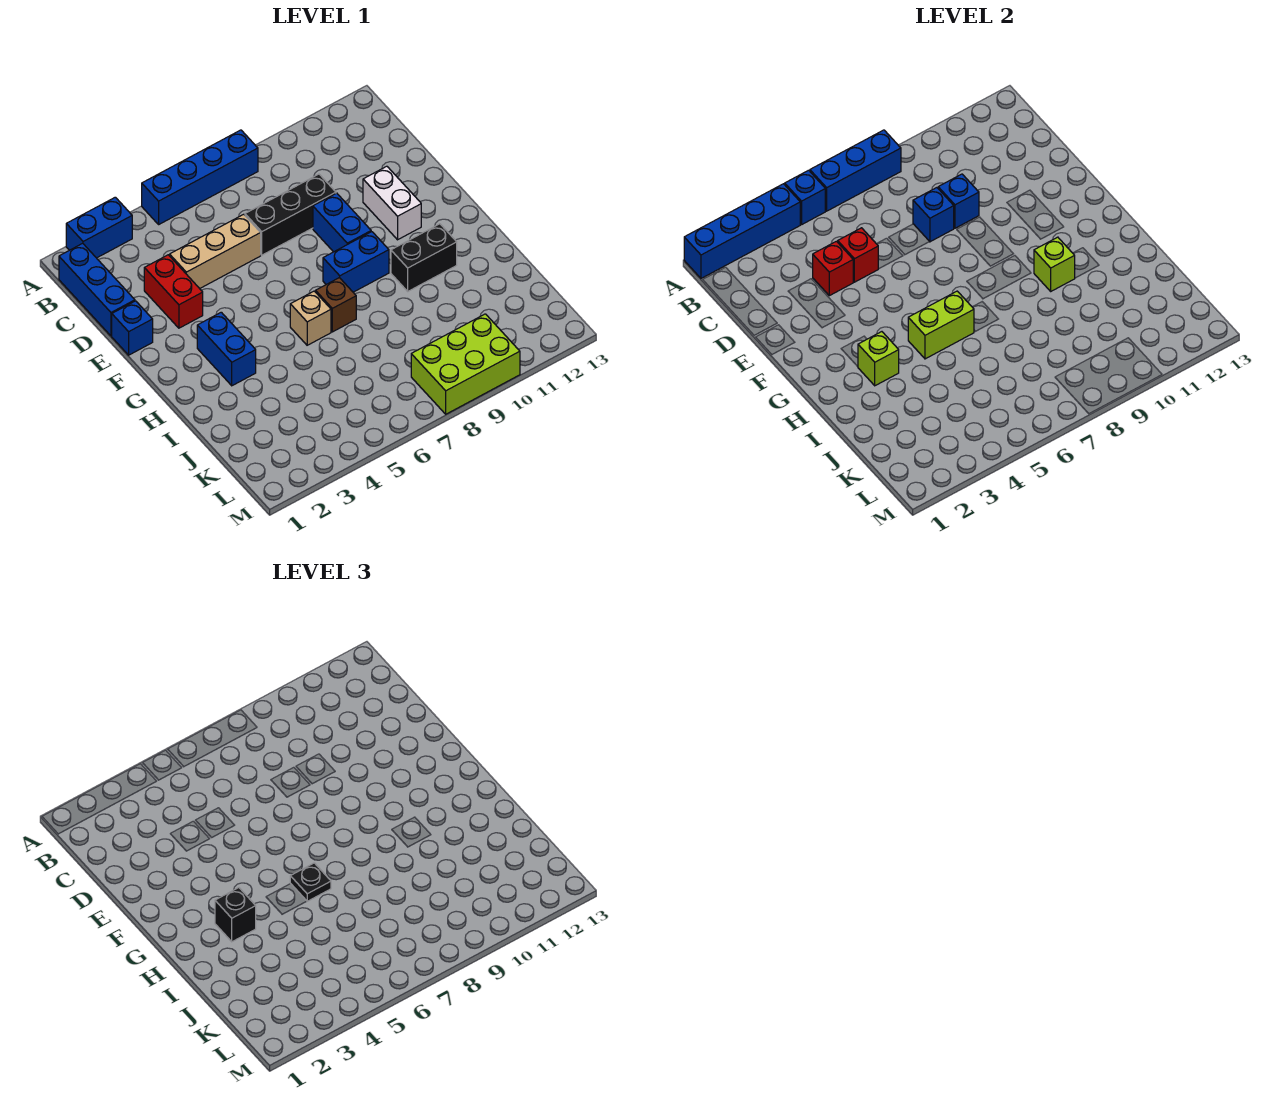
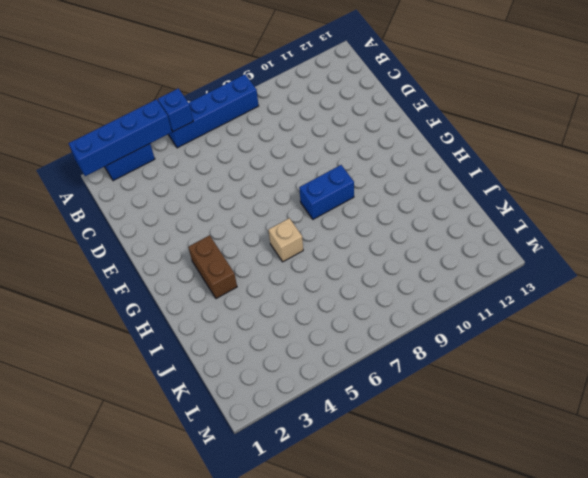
brown brick G3:H3 level 1 -> blue brick G3:H3 level 1
none -> blue brick B1:D1 level 1
none -> red brick D3:E3 level 1
none -> tan brick D4:D6 level 1

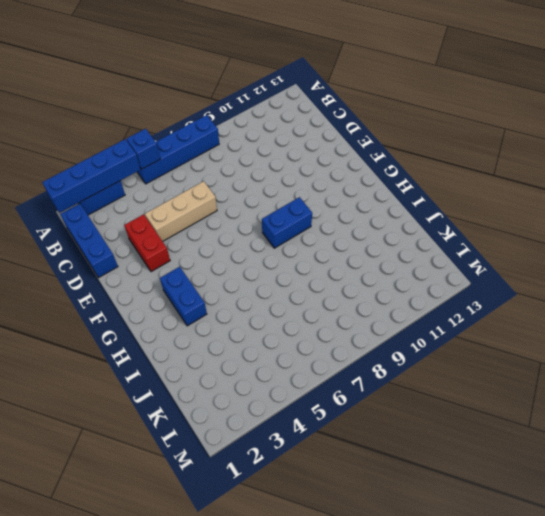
none -> black brick D7:D9 level 1
none -> blue brick E1 level 1
none -> blue brick E9:F9 level 1

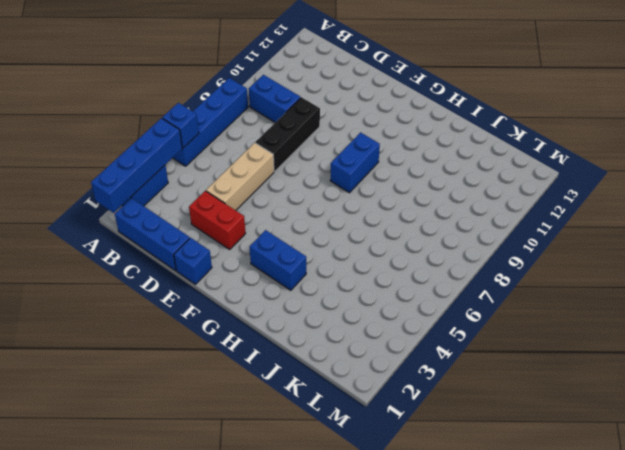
blue brick B9:C9 level 1 -> blue brick E9:F9 level 1
none -> white brick E11:F11 level 1
none -> tan brick H6 level 1
none -> brown brick H7 level 1

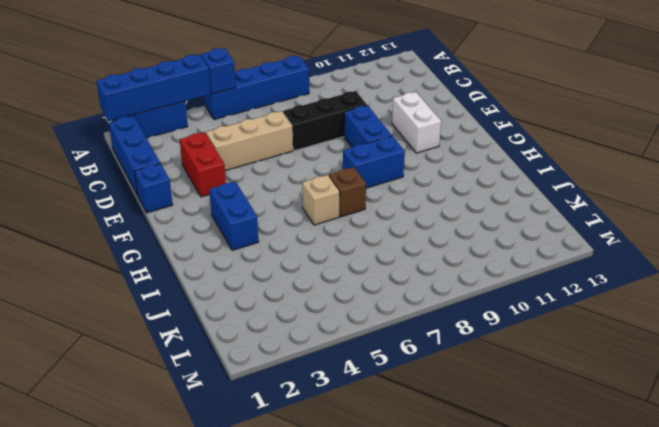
none -> black brick H10:H11 level 1
none -> lime brick L8:M10 level 1
none -> blue brick A6:A8 level 2

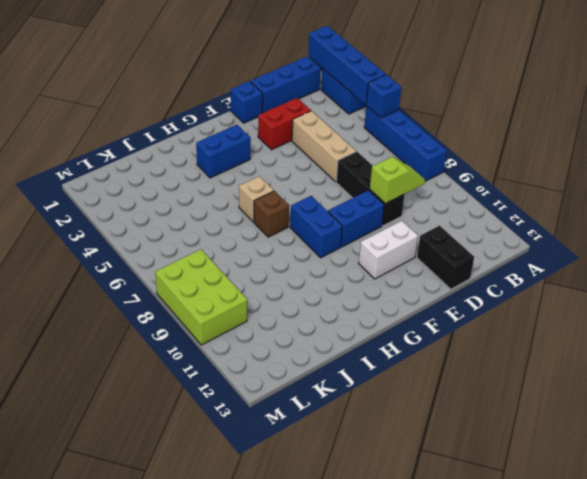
lime slope C9:D9 level 2 top D -> blue brick D9 level 2
black brick D12:D13 level 1 -> black brick H10:H11 level 1
none -> blue brick A6:A8 level 2
none -> red brick D4 level 2
none -> red brick D5 level 2

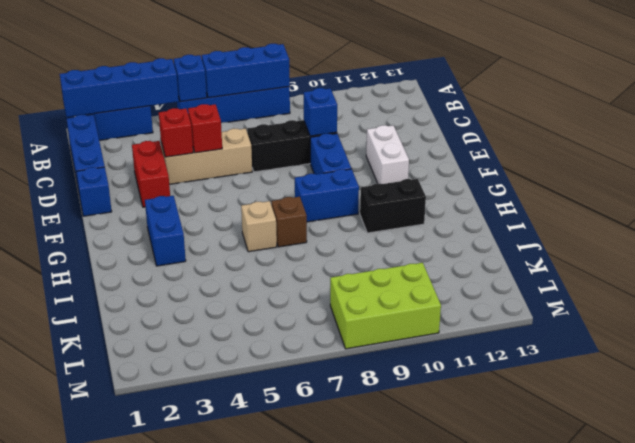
none -> blue brick D8 level 2
none -> lime brick H3 level 2
none -> lime brick H5:H6 level 2

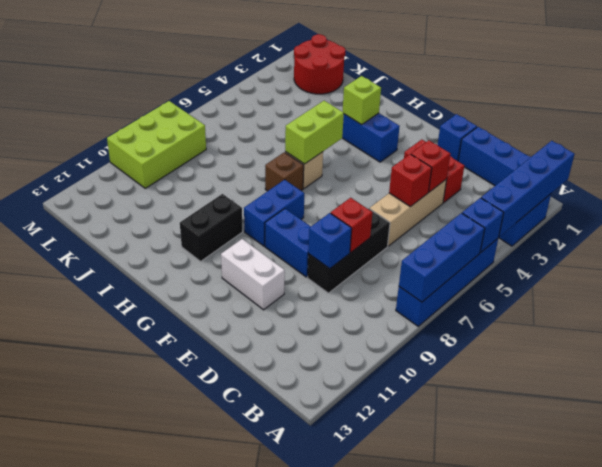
red brick D8 level 2 -> blue brick D8 level 2
red round brick K1:L2 level 1 -> none
none -> lime brick H10 level 2
none -> black brick H3 level 3
none -> black plate H6 level 3

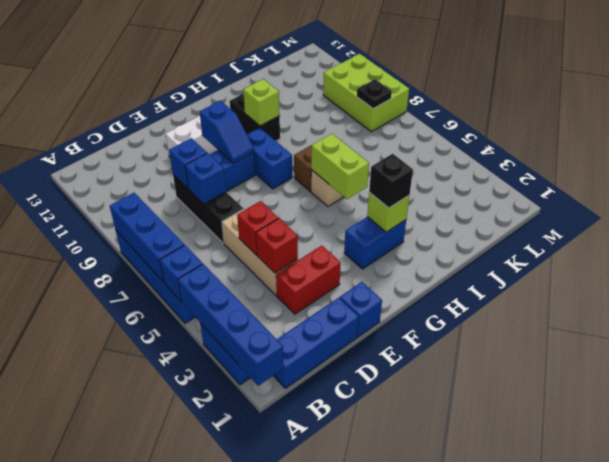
blue slope F9:F10 level 2 top 10 -> none
black plate L8 level 2 -> black plate H6 level 3

